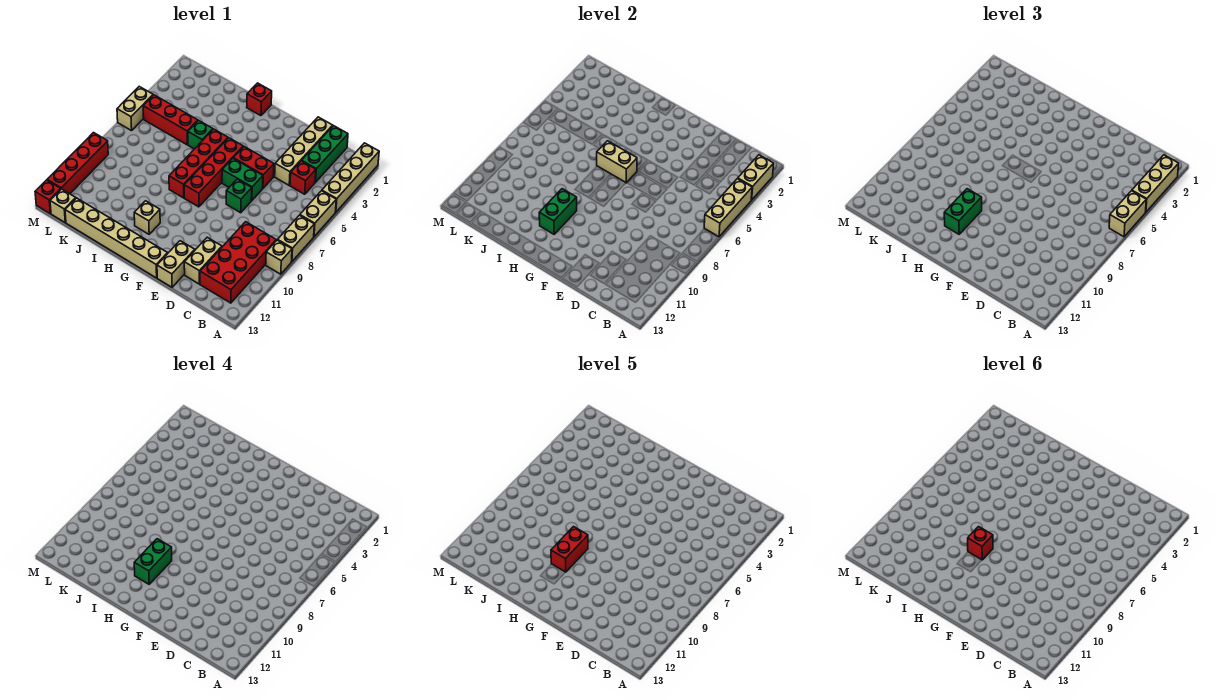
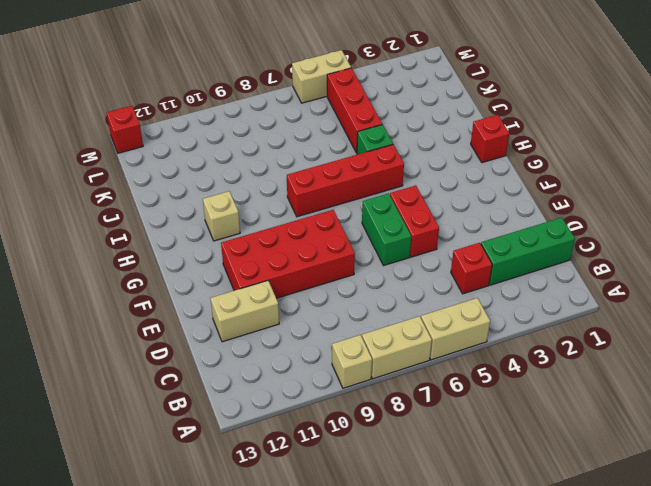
red brick E8:F11 level 1 -> red brick B9:C12 level 1
none -> tan brick A1:A4 level 1
none -> tan brick D1:D4 level 1
none -> green brick E7 level 1
none -> tan brick E12:E13 level 1

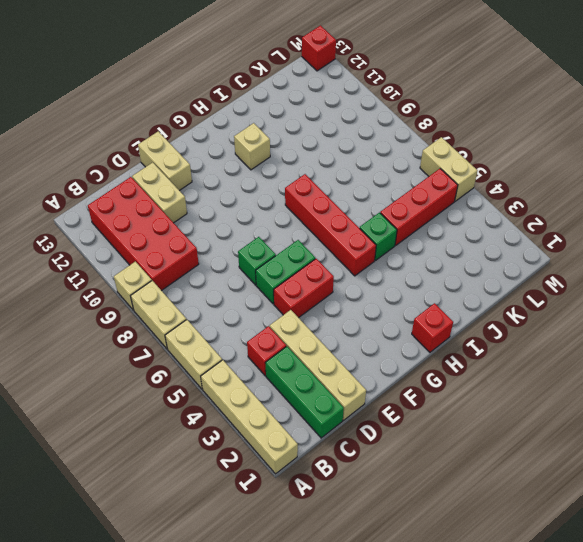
none -> tan brick F13:K13 level 1
none -> red brick G5:G8 level 1
none -> tan brick L13 level 1
none -> red brick M9:M12 level 1

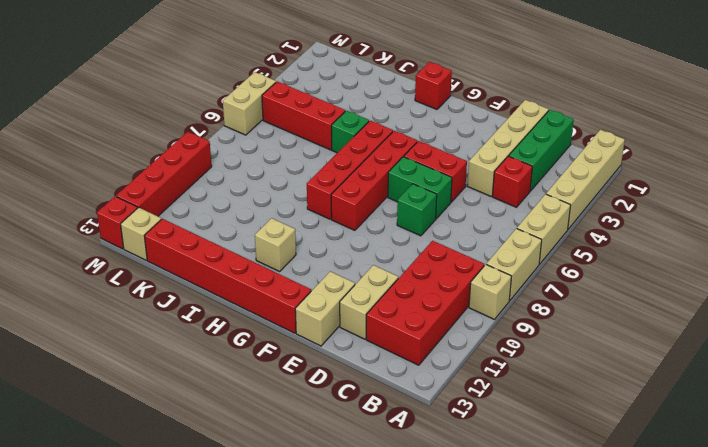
red brick F13:K13 level 1 -> tan brick F13:K13 level 1
none -> tan brick A2:A3 level 2
none -> tan brick A4:A6 level 2
none -> tan brick G6:H6 level 2
none -> green brick H10:H11 level 2

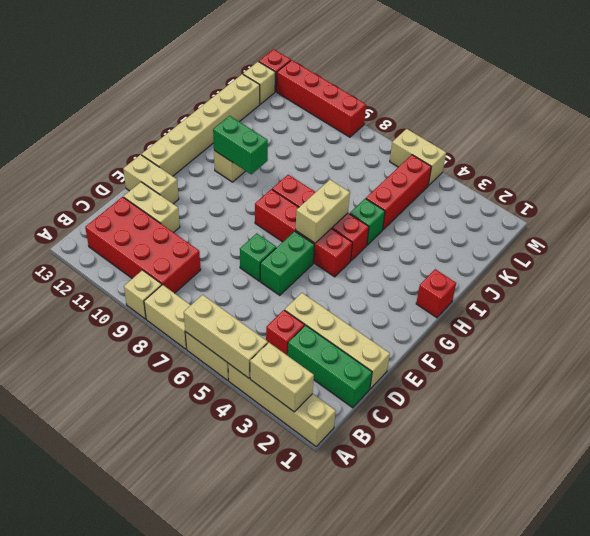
none -> red brick E5:F5 level 1
none -> tan brick A2:A4 level 3
none -> tan brick A5:A6 level 3
none -> green brick H10:H11 level 3

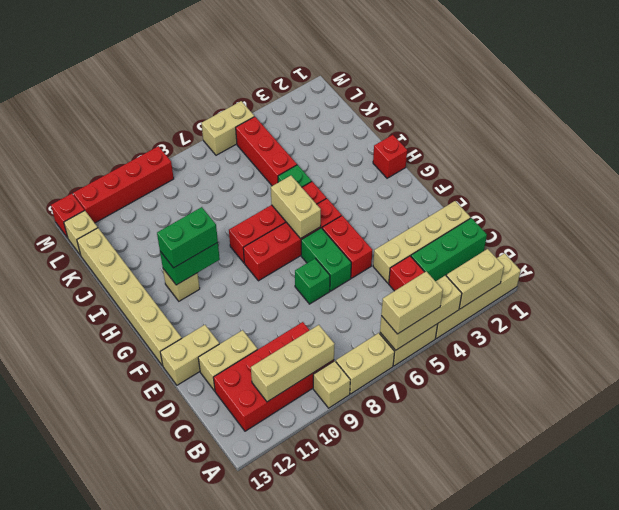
tan brick B9:B11 level 2 -> tan brick A2:A4 level 3
none -> green brick H10:H11 level 4
none -> red brick H9:H10 level 5
none -> red brick H9 level 6

